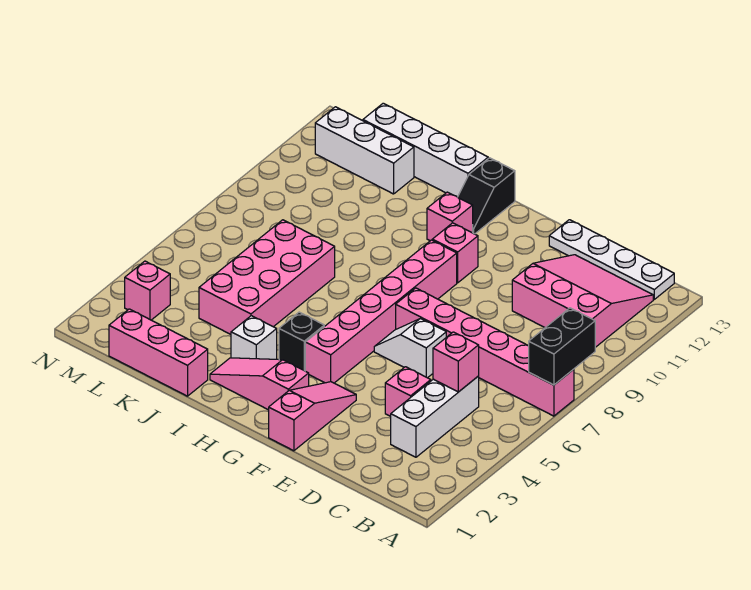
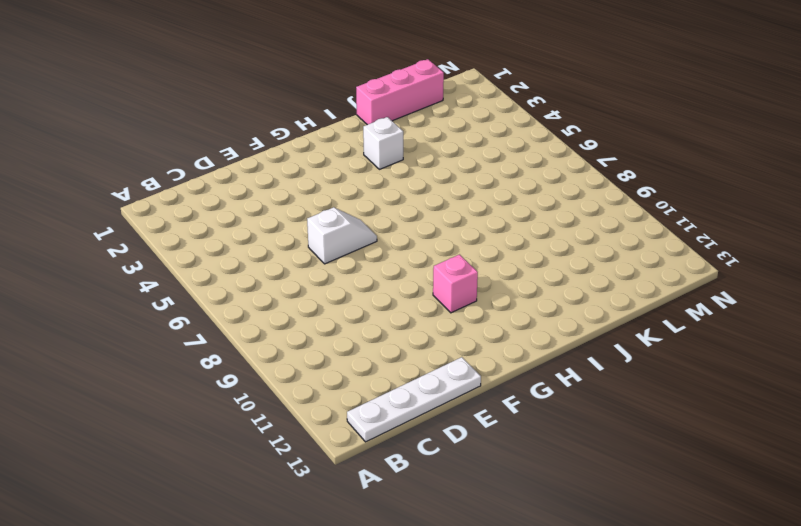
none -> pink brick A7:F7 level 1
none -> pink slope B10:D12 level 1 top 10
none -> white brick C3:C5 level 1

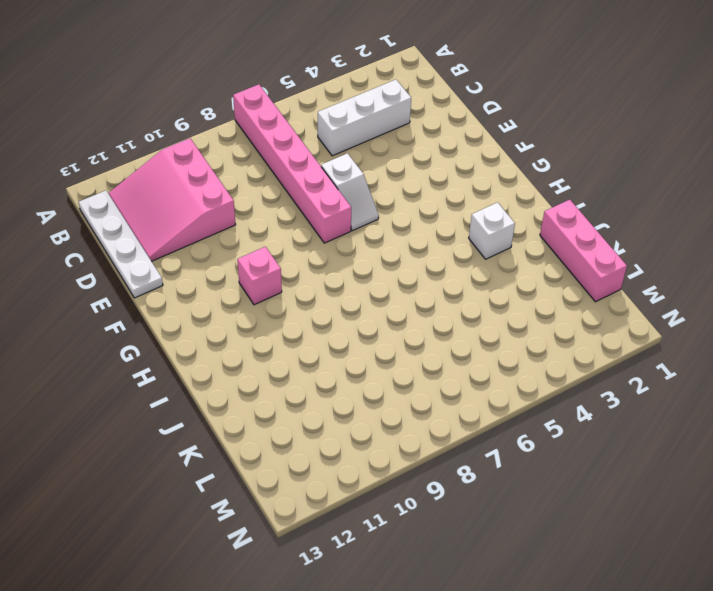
none -> pink brick D4 level 1
none -> pink slope F1:F3 level 1 top 1
none -> pink slope G2:I2 level 1 top G

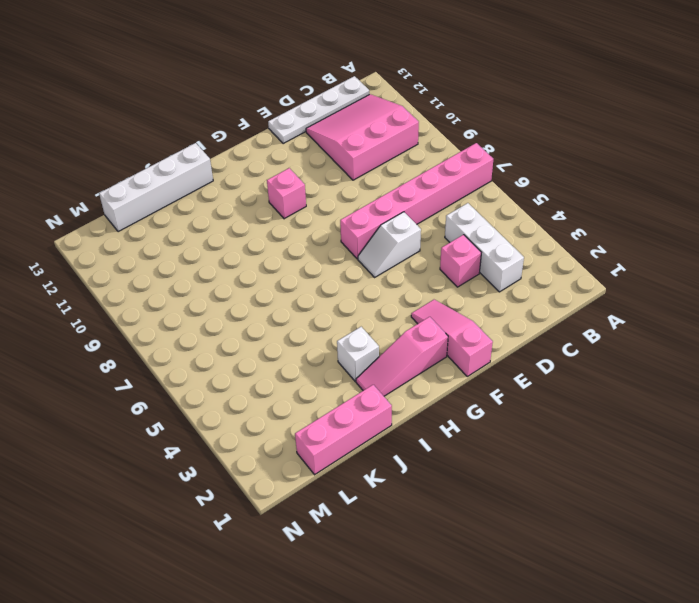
none -> pink brick G4:G9 level 1
none -> black brick H4 level 1
none -> pink brick H11 level 1

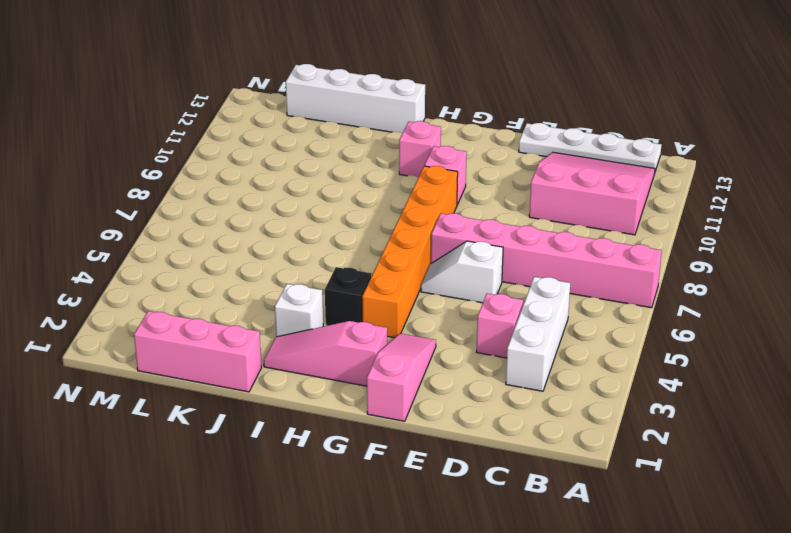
orange brick G4:G9 level 1 -> pink brick G4:G9 level 1
none -> black slope H12:H13 level 1 top 13
none -> pink brick J4:K7 level 1
none -> white brick K12:M12 level 1

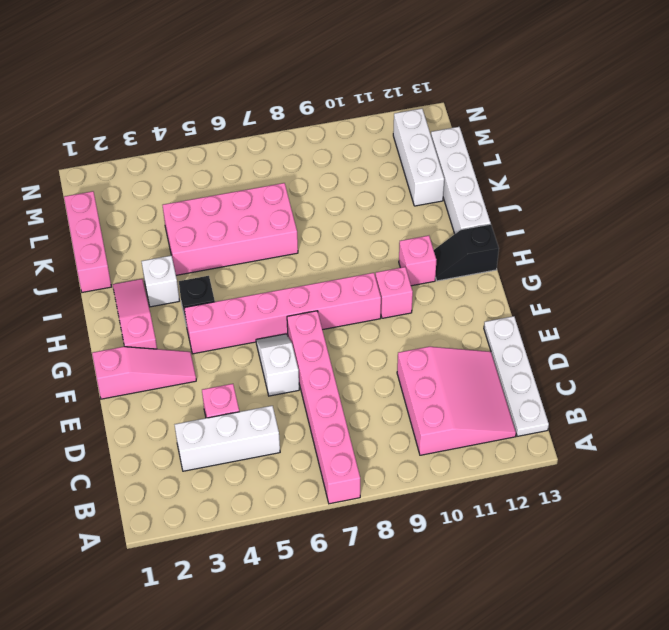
none -> pink brick M3 level 1
none -> black brick A7:A8 level 2
none -> pink brick C5 level 2

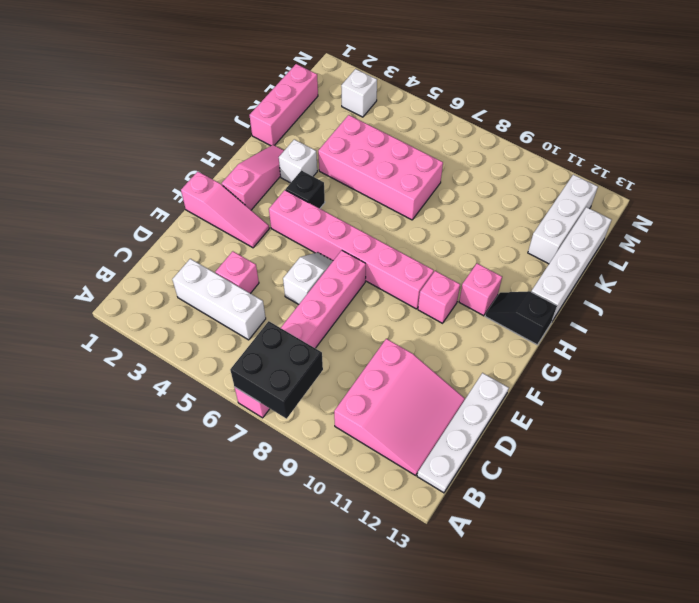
black brick A7:B8 level 2 -> black brick A7:A8 level 2
white brick M3 level 1 -> pink brick M3 level 1
none -> pink brick C5 level 2

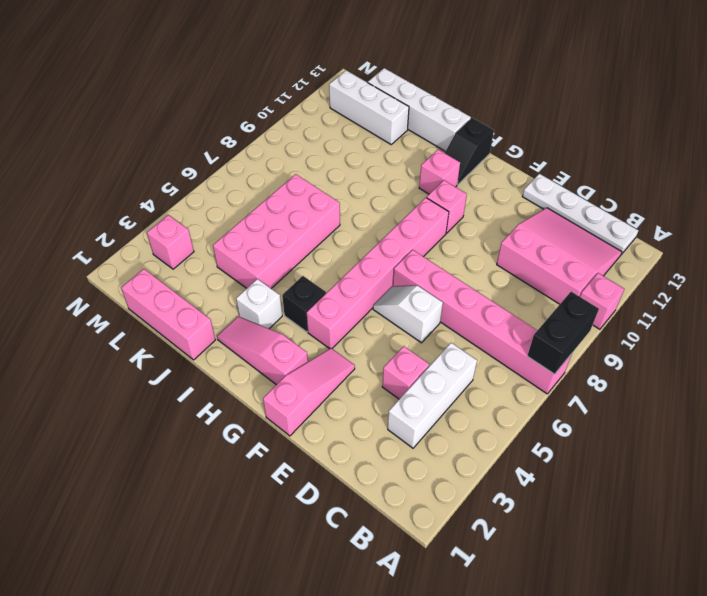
pink brick A10 level 1 -> pink brick C5 level 2

